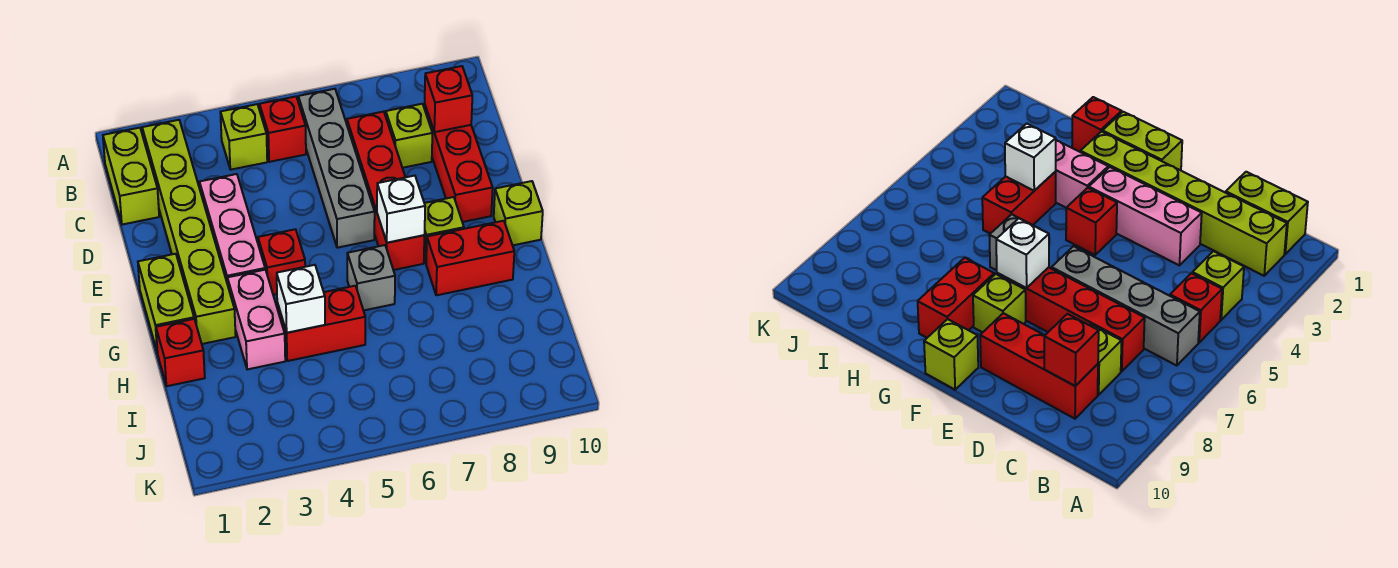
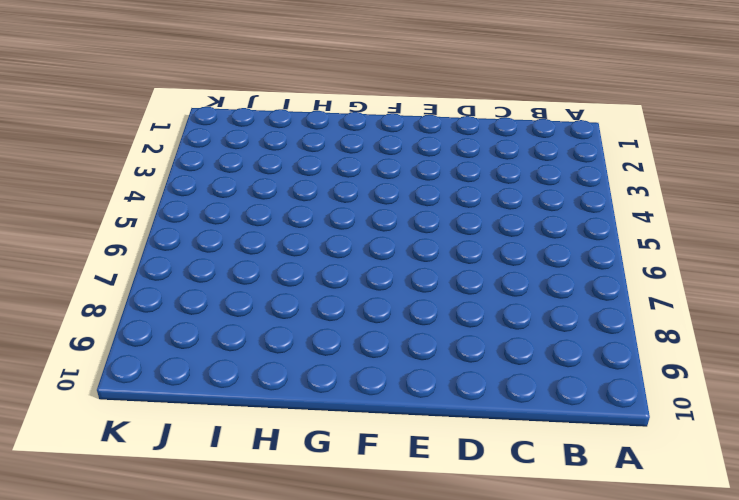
none -> lime brick B1:C1 level 1
none -> lime brick B2:G2 level 1
none -> lime brick B4 level 1

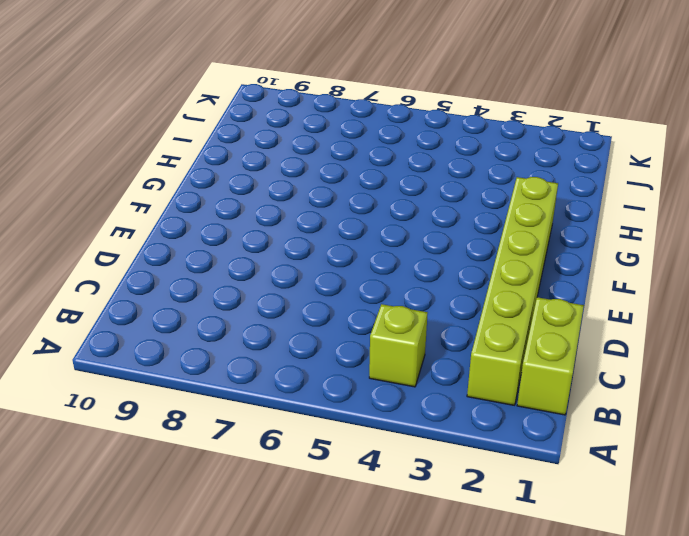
none -> red brick B5 level 1
none -> grey brick B6:E6 level 1
none -> red brick C7:F7 level 1

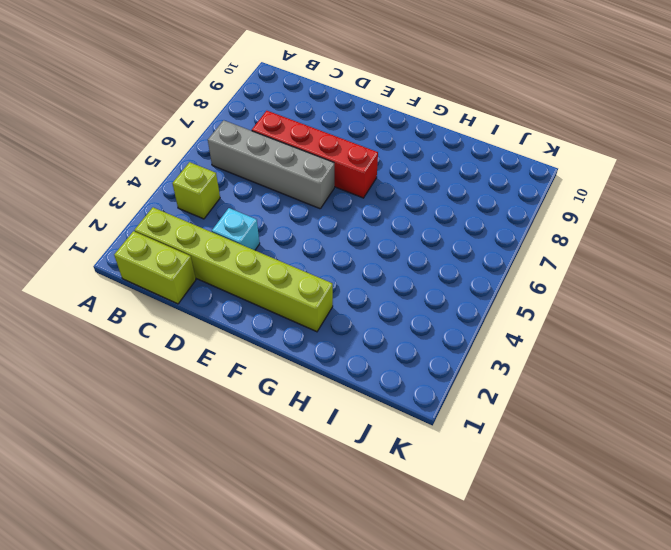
cyan brick D3 level 1 -> pink brick D3:F3 level 1
none -> red brick B5 level 1
none -> lime brick C8 level 1
none -> red brick C9:E9 level 1

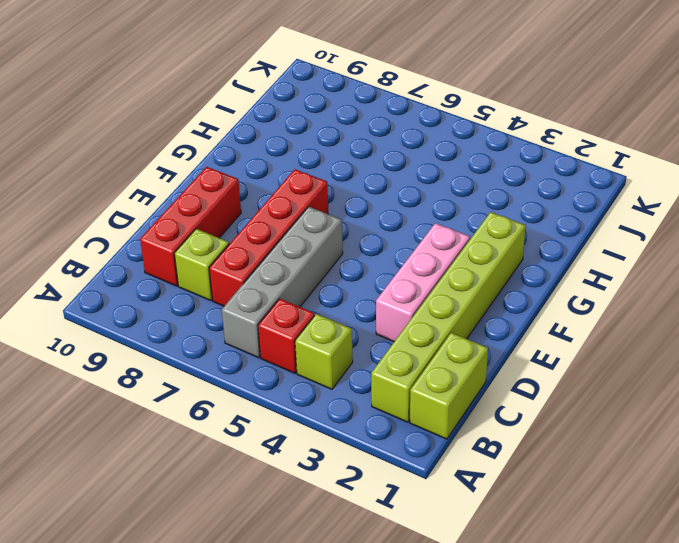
none -> lime brick F1:G1 level 1
none -> red brick F4 level 1
none -> lime brick F8 level 1

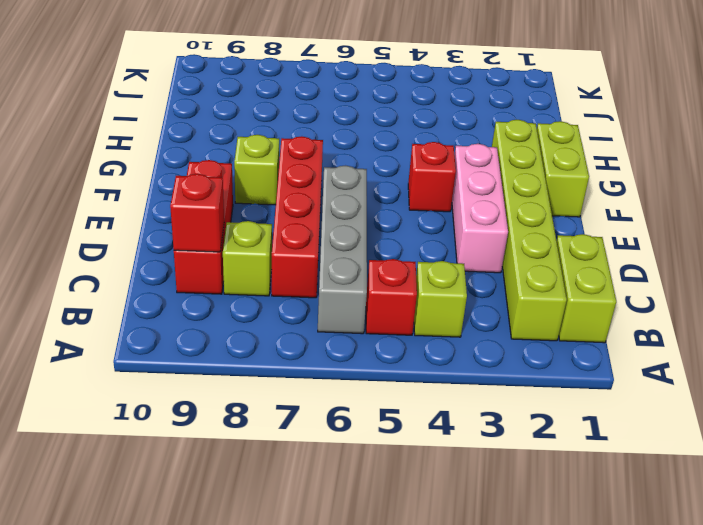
none -> lime brick F10 level 1
none -> pink brick G3:H3 level 1
none -> grey brick G6 level 1

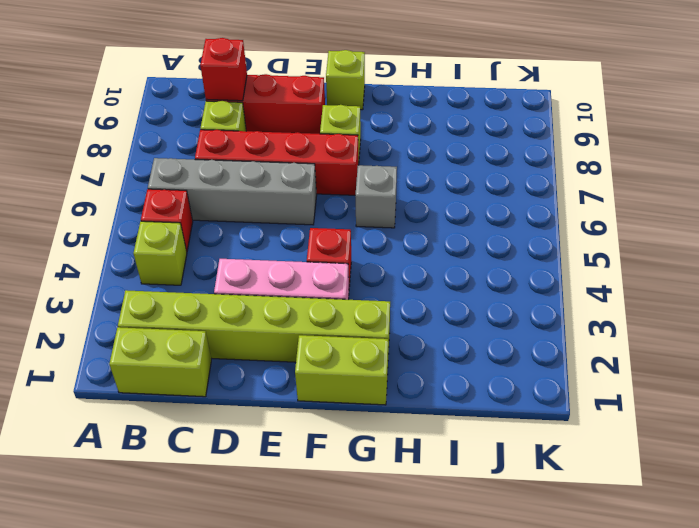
none -> pink brick G3:H3 level 1
none -> red brick G8:G9 level 1
none -> red brick H1 level 1

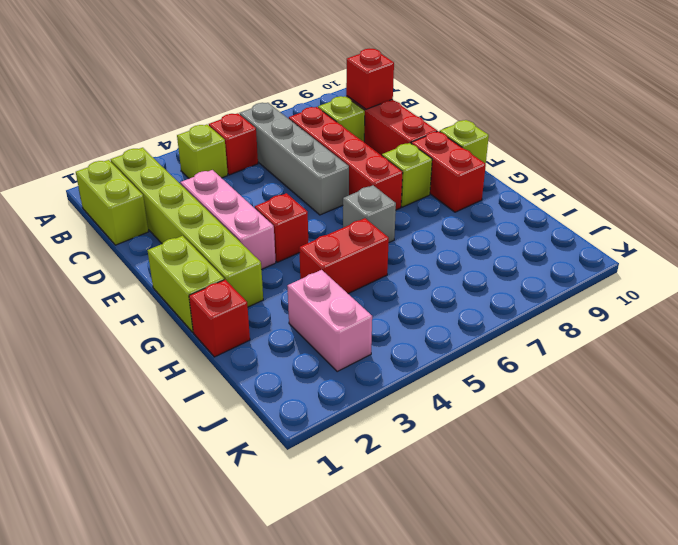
red brick F9:G9 level 1 -> red brick G8:G9 level 1
pink brick I3:J3 level 1 -> pink brick G3:H3 level 1
none -> white brick F7 level 2
none -> white brick H4 level 2

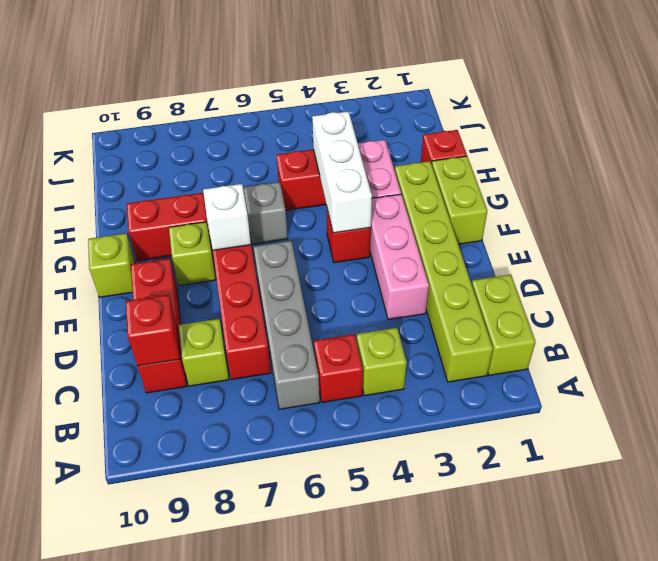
white brick F4:H4 level 2 -> white brick H4 level 2

